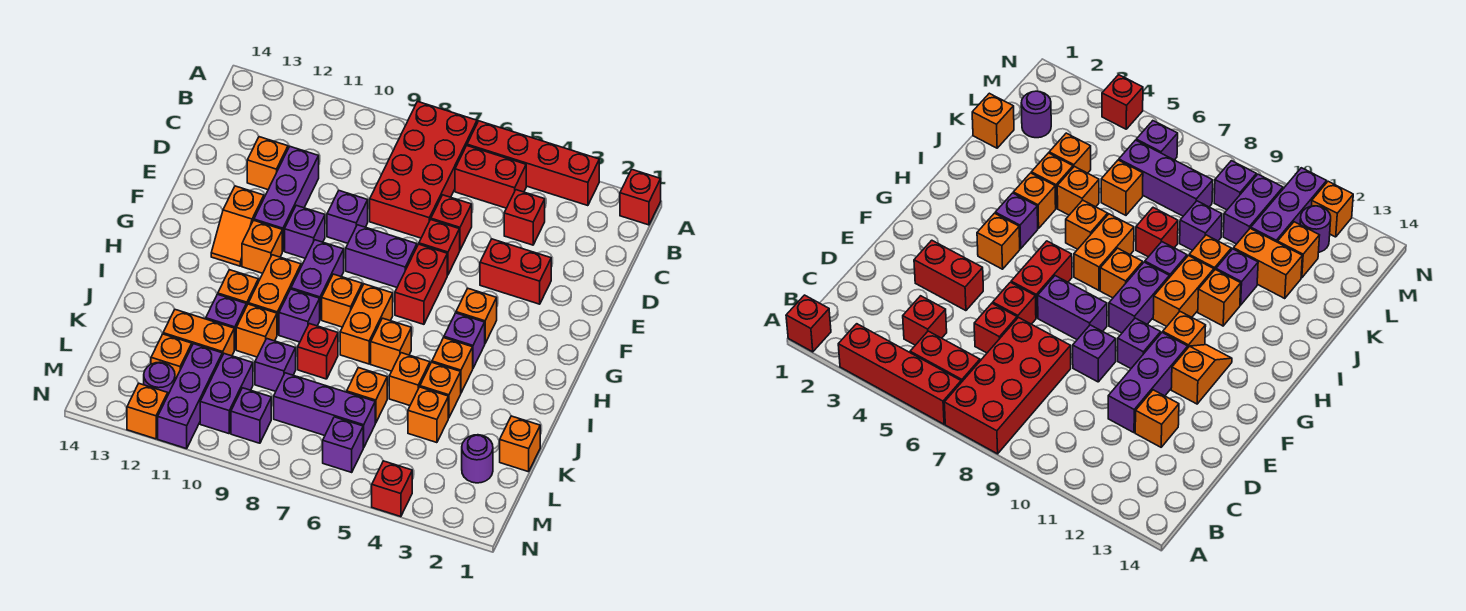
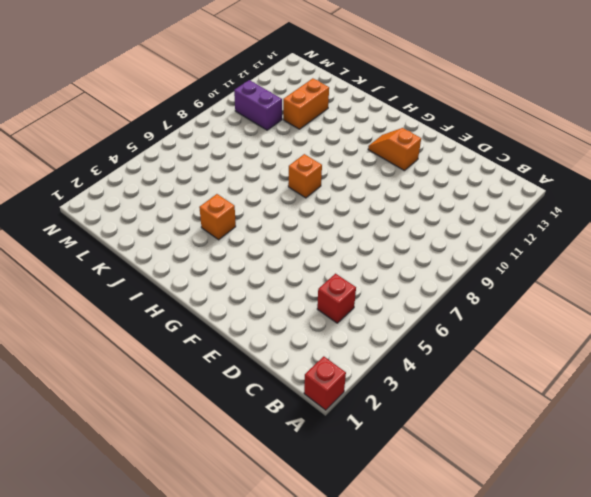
none -> red brick A3:A6 level 1
none -> red brick A7:D8 level 1
none -> red brick B5:B6 level 1
none -> red brick D6 level 1

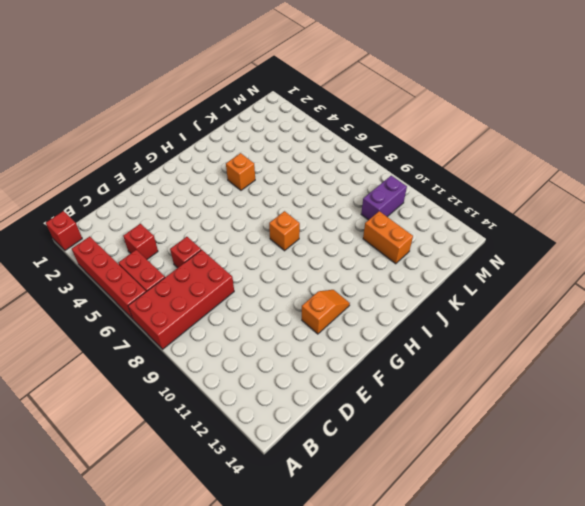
none -> purple brick D11:F11 level 1
none -> orange brick D12 level 1
none -> red brick E3:E4 level 1
none -> red brick E6 level 1

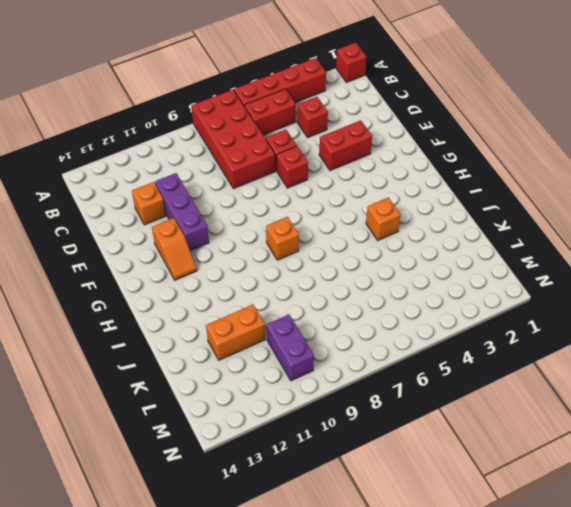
none -> purple brick E9 level 1
none -> red brick F6:G6 level 1
none -> purple brick F7:F8 level 1
none -> purple brick F10 level 1

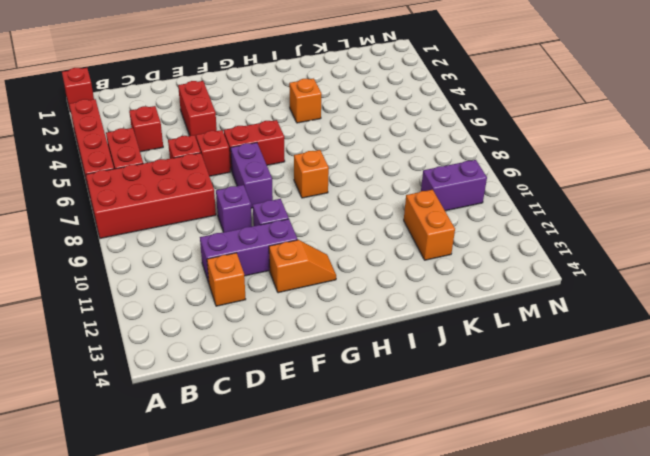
none -> orange brick G4 level 1
none -> purple brick G9:H9 level 1
none -> orange brick G11 level 1
none -> purple brick H4 level 1

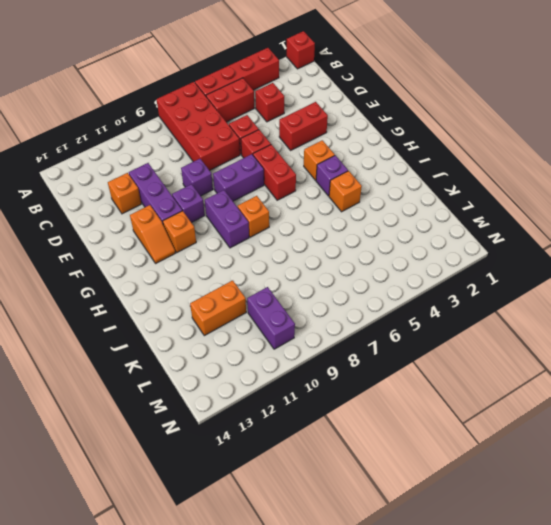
none -> orange brick H7:I7 level 1
none -> orange brick H10:I10 level 1
none -> orange brick I6 level 1
none -> purple brick I9 level 1

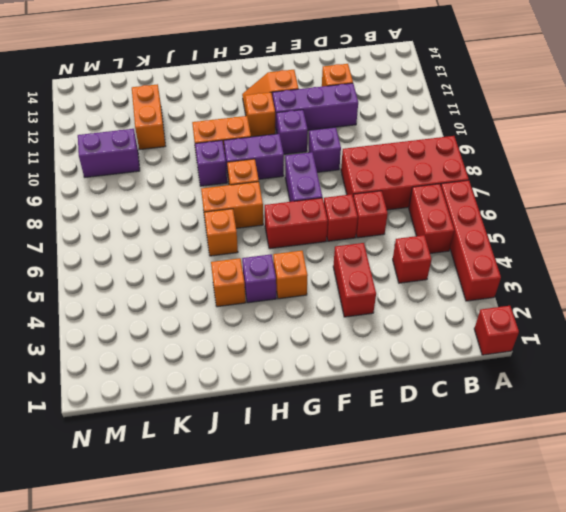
none -> orange brick I11 level 1
none -> orange brick J4 level 1
none -> orange brick J5 level 1
none -> red brick J8 level 1

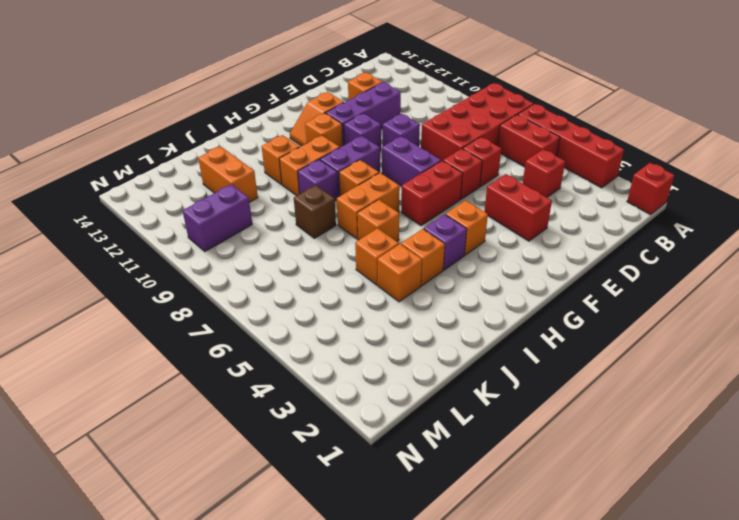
brown brick J8 level 1 -> red brick J8 level 1
none -> orange brick J10 level 1
none -> purple brick J11 level 1
none -> orange brick K1 level 1
none -> orange brick K4 level 1

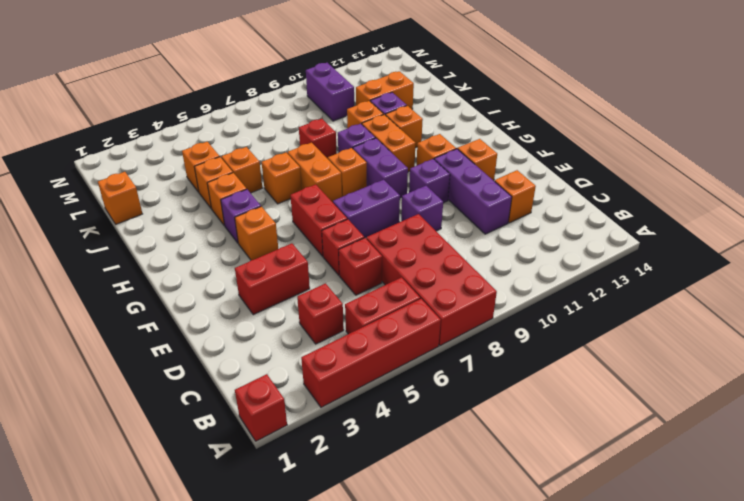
none -> orange brick K6 level 1
none -> purple brick K9 level 1
none -> purple round brick L2 level 1
none -> purple brick L6:L8 level 1

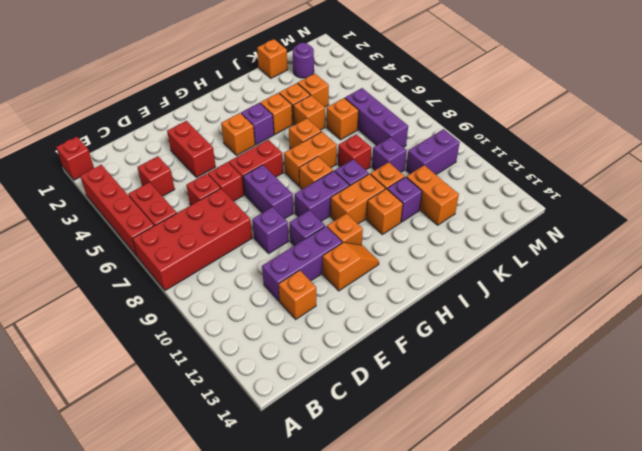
none -> purple brick L11:N11 level 1
none -> orange brick L12 level 1
none -> purple brick M6 level 1
none -> purple brick M9 level 1

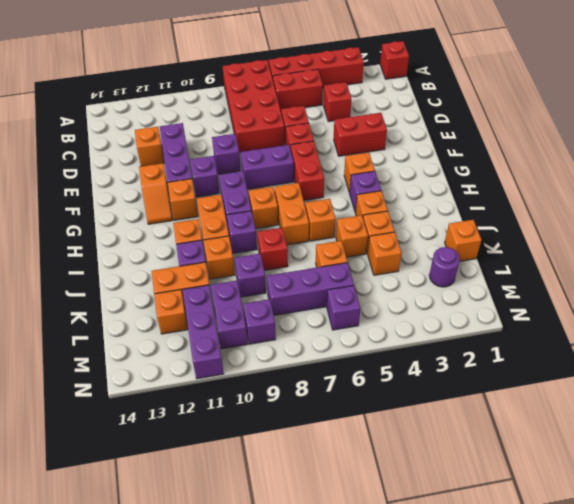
none -> purple round brick M12 level 1
none -> red brick N4 level 1
none -> orange brick N12 level 1

